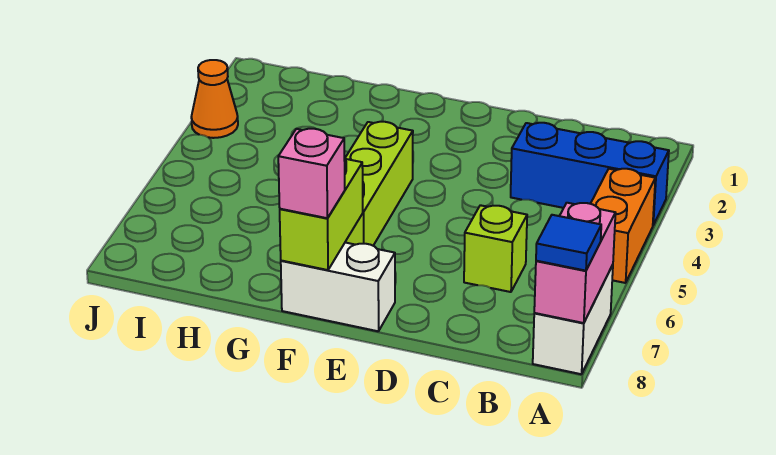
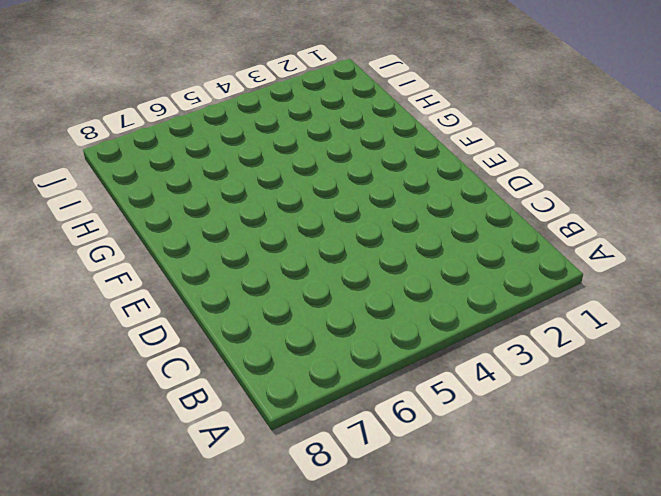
none -> blue brick A3:C3 level 1
none -> orange brick A4:A5 level 1

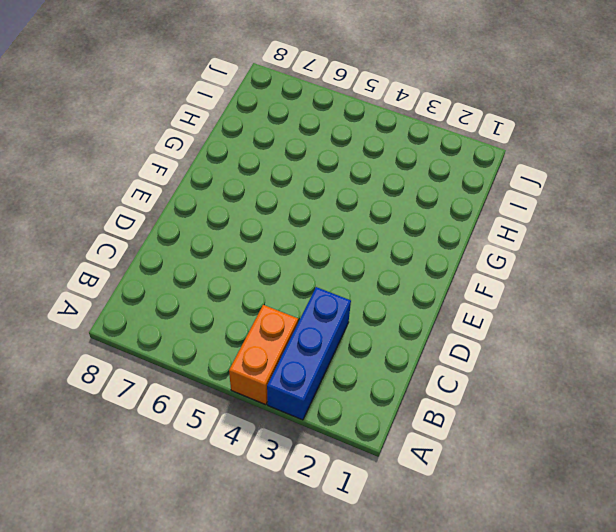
orange brick A4:B4 level 1 -> orange brick A4:A5 level 1
none -> white brick A7:A8 level 1
none -> lime brick C6 level 1

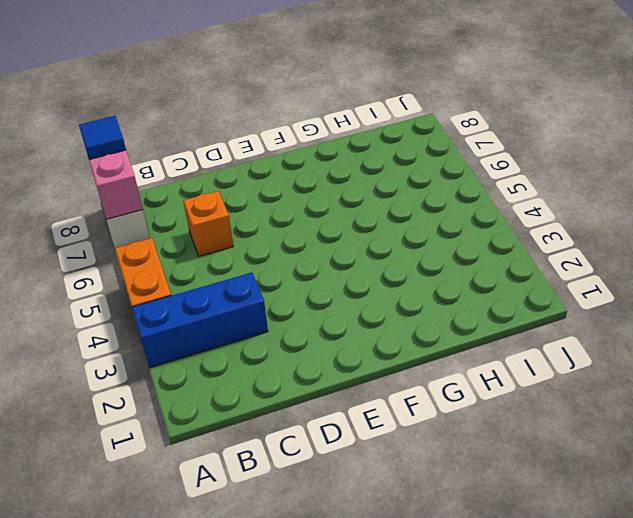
orange brick C6 level 1 -> lime brick C6 level 1
none -> white brick E8:F8 level 1
none -> lime brick F4:F6 level 1

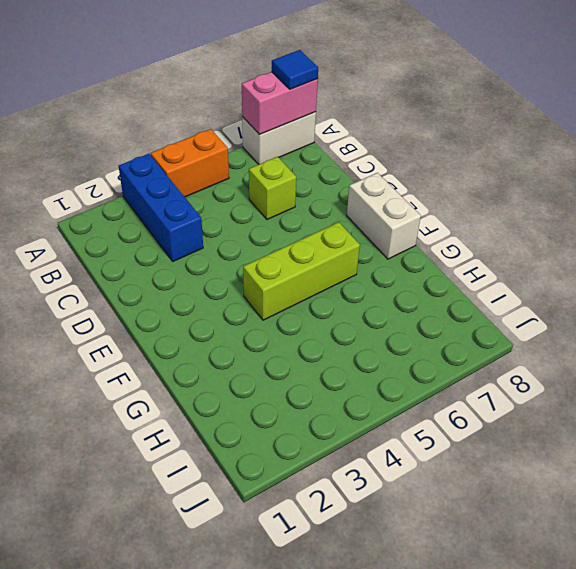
none -> orange cone J3 level 1
none -> lime brick F7:F8 level 2

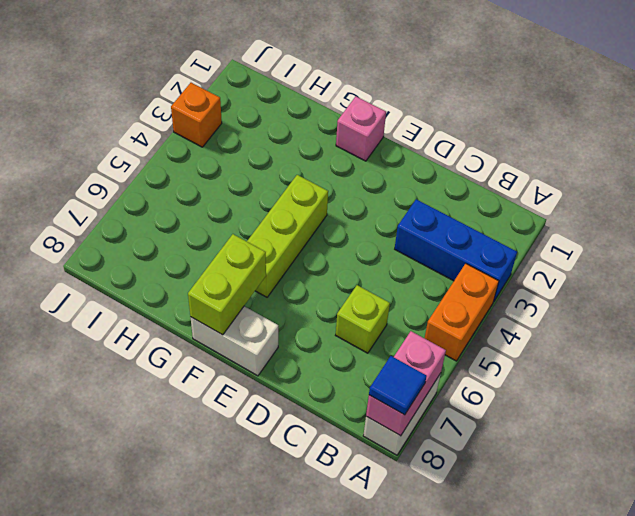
pink brick F1 level 1 -> pink brick F8 level 3
orange brick J3 level 1 -> orange cone J3 level 1

